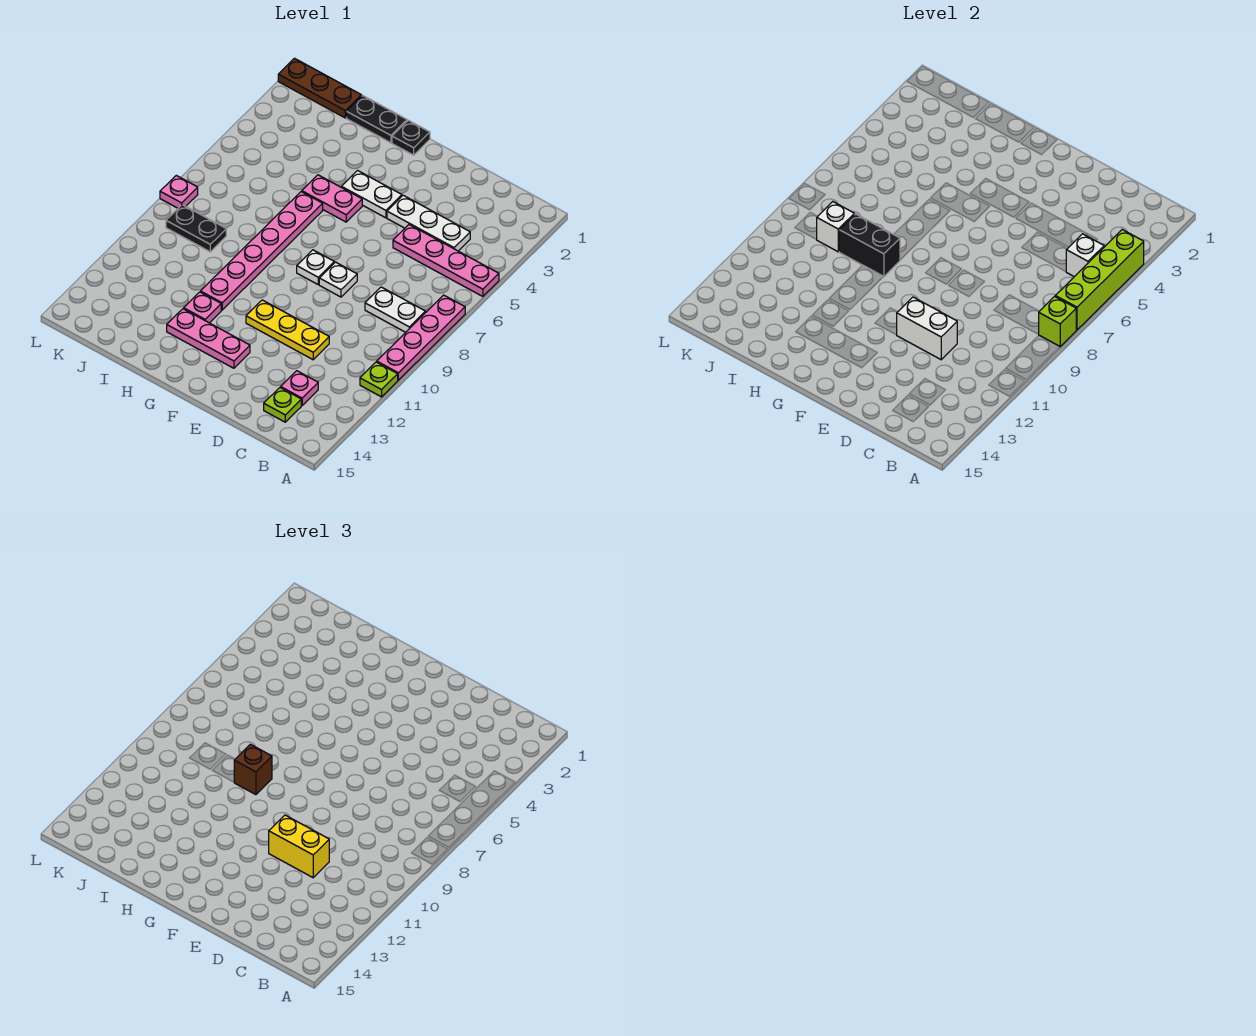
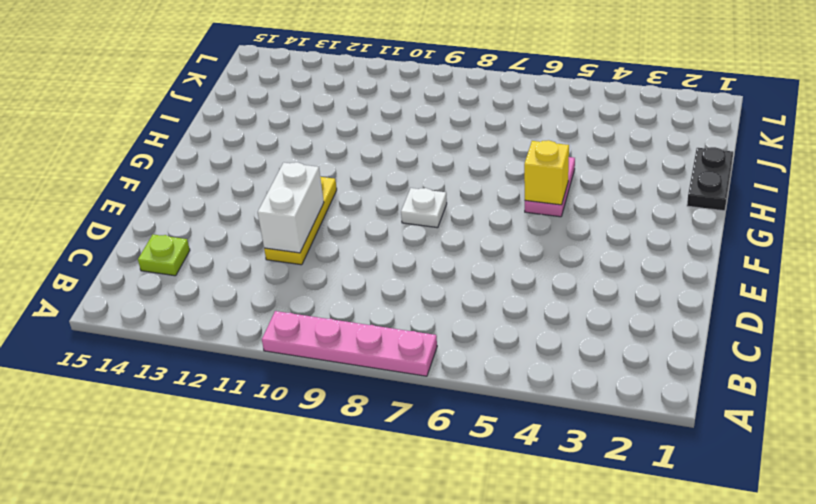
yellow brick G5 level 2 -> none
none -> pink plate A5:D5 level 1
none -> lime plate A11 level 1
none -> white plate B8:C8 level 1

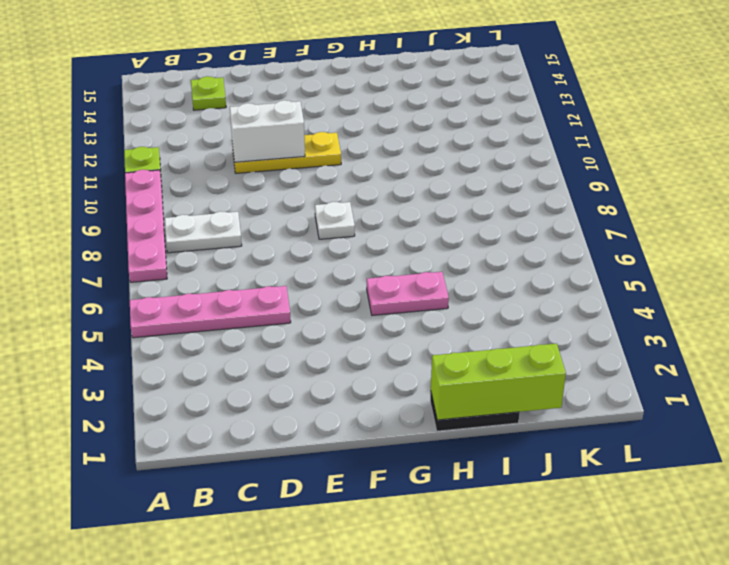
lime brick H1:J1 level 2 -> none
none -> white plate C4:E4 level 1
none -> pink plate C13 level 1
none -> white plate E8 level 1

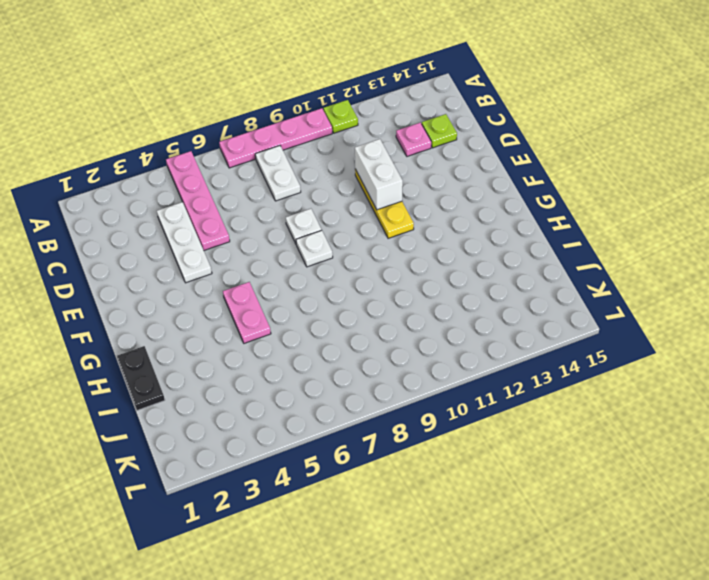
none -> white plate F4:G4 level 1
none -> pink plate F13:H13 level 1
none -> black plate G1 level 1

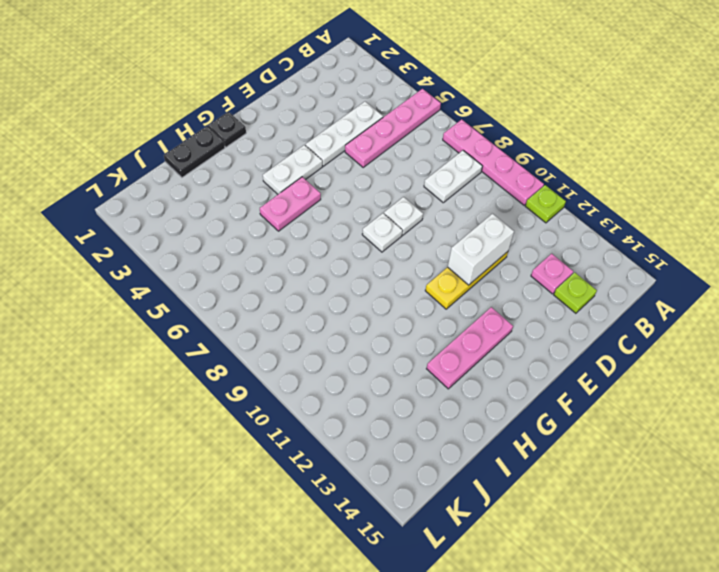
none -> pink plate H6:H11 level 1
none -> pink plate H12 level 1
none -> brown plate J1:L1 level 1

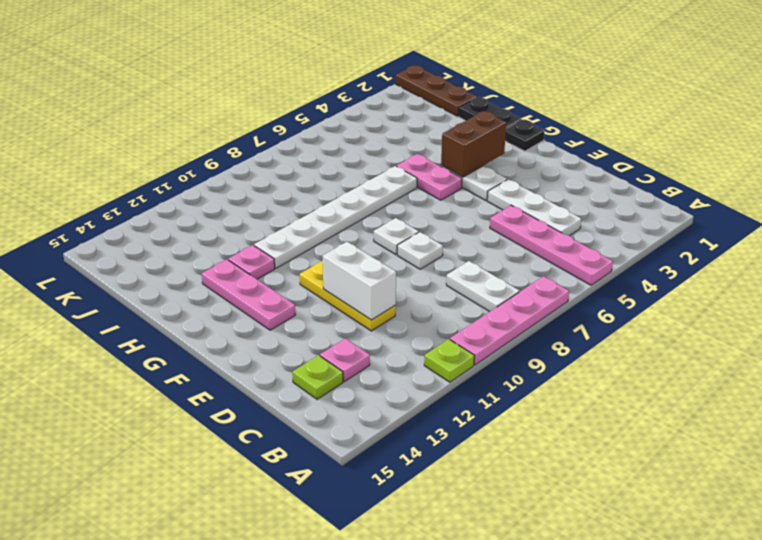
brown brick G3:G4 level 2 -> none
white plate H6:H11 level 1 -> pink plate H6:H11 level 1
none -> black plate J9:K9 level 1
none -> pink plate L8 level 1
none -> lime brick A4:A7 level 2

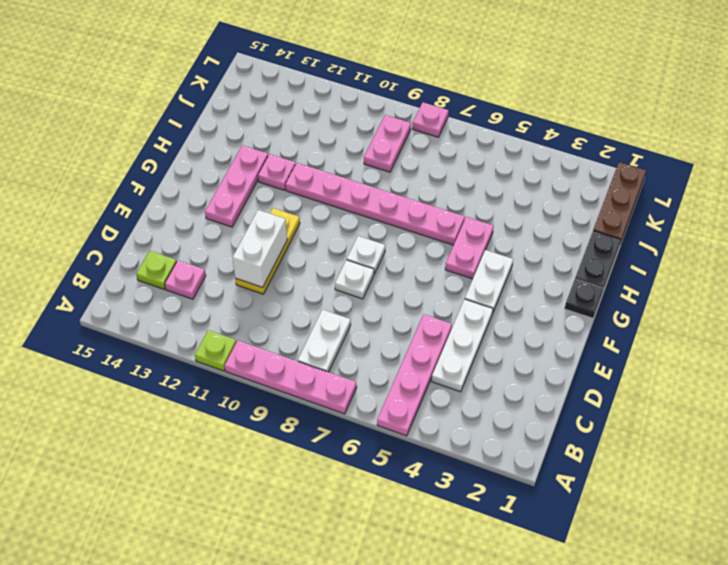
pink plate J9:K9 level 1 -> black plate J9:K9 level 1
none -> lime brick A4:A7 level 2
none -> lime brick A8 level 2
none -> white brick B5 level 2

